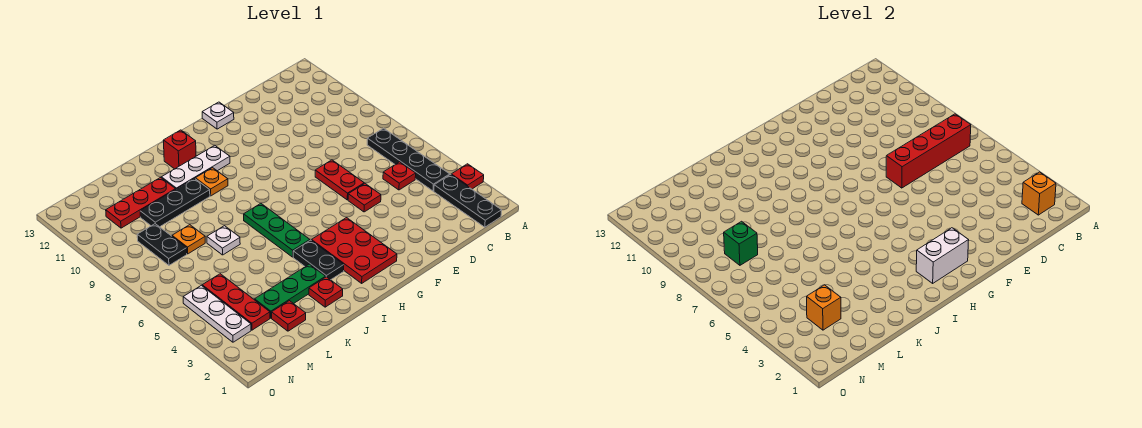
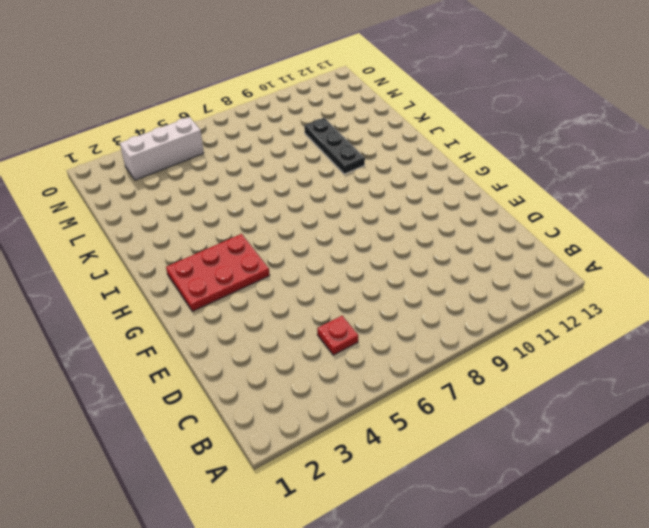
white brick N3:N5 level 1 -> white plate N3:N5 level 1
none -> red plate A3 level 1
none -> black plate B1:B3 level 1
none -> black plate B4:B7 level 1

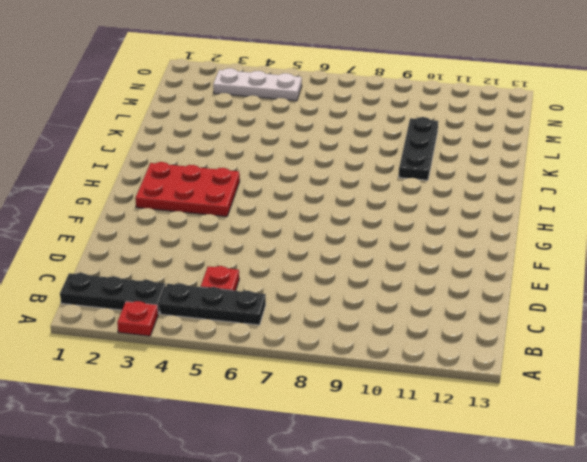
black plate B4:B6 level 1 -> black plate B4:B7 level 1
none -> red plate E5 level 1
none -> red plate E6:E7 level 1
none -> white plate F13 level 1

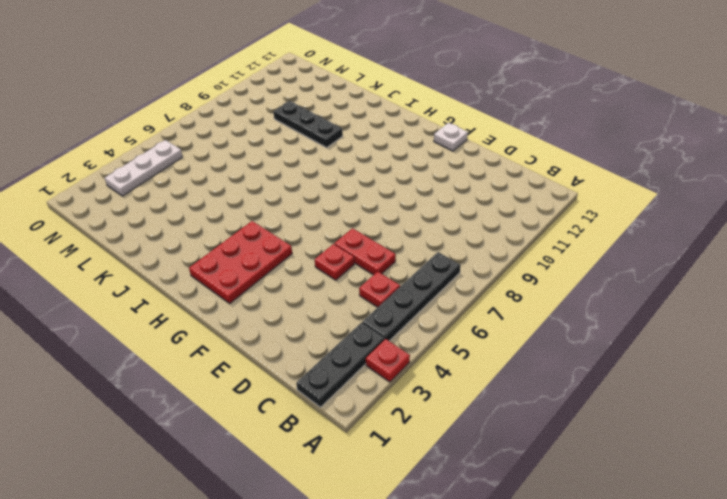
red plate D6:E6 level 1 -> red plate E6:E7 level 1
none -> white plate H11:J11 level 1
none -> black plate I3:I4 level 1
none -> green plate I5:I7 level 1

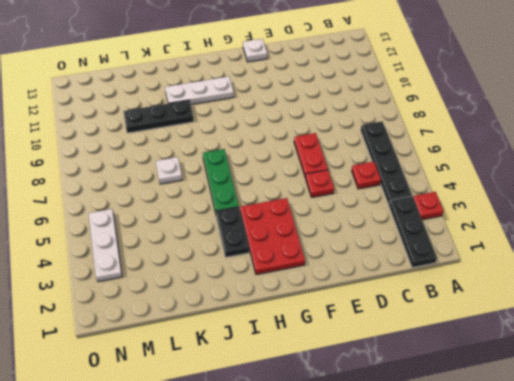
none -> orange plate I10 level 1
none -> red brick I12 level 1
none -> red plate J2 level 1

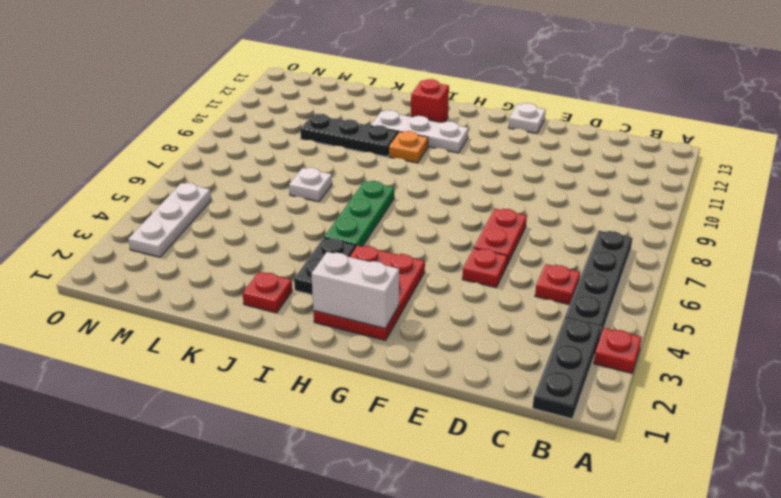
none -> green plate J3:L3 level 1
none -> red plate K11:M11 level 1
none -> red plate L2 level 1

